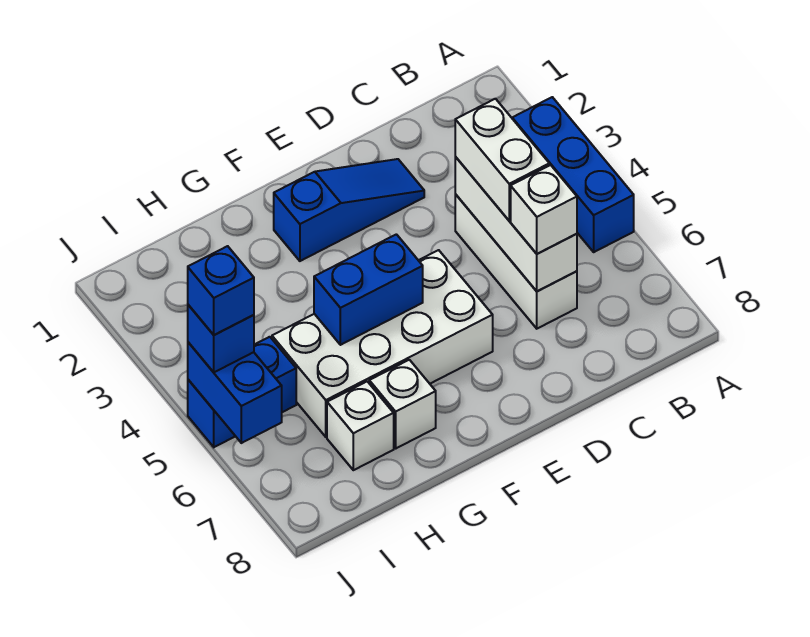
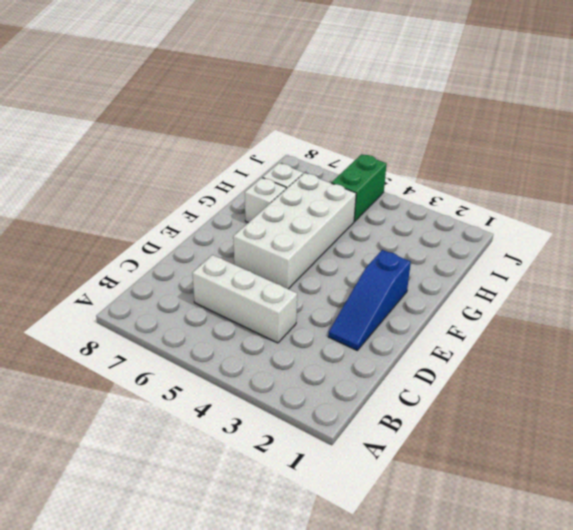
green brick I5:J5 level 1 -> blue brick I5:J5 level 1
none -> blue brick A3:A5 level 1
none -> white brick C4:C6 level 2
none -> blue brick F5:G5 level 2

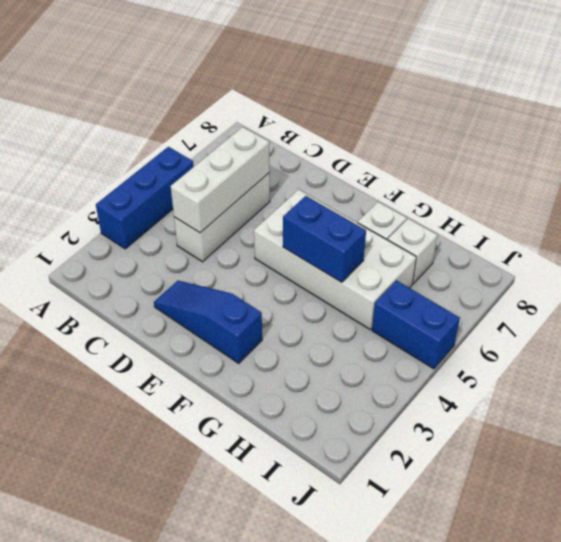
none -> blue brick J5:J6 level 2
none -> white brick C4:C5 level 3
none -> white brick C6 level 3

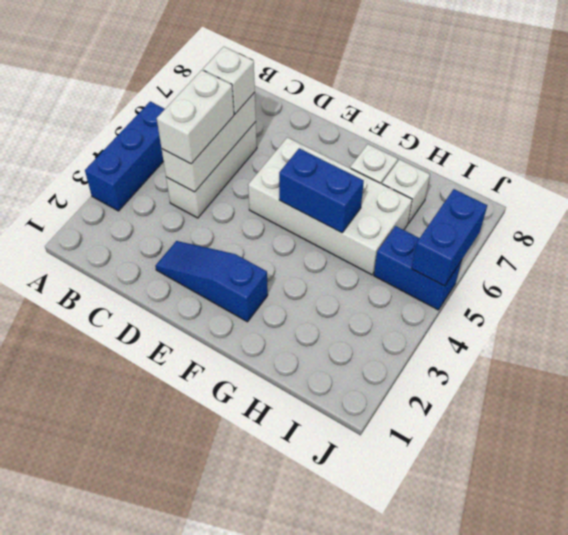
none -> blue brick J5 level 3
none -> blue brick J5 level 4

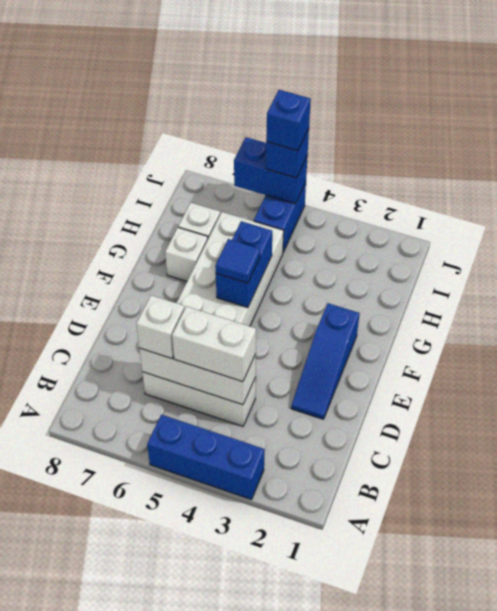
blue tile F5 level 3 -> none

